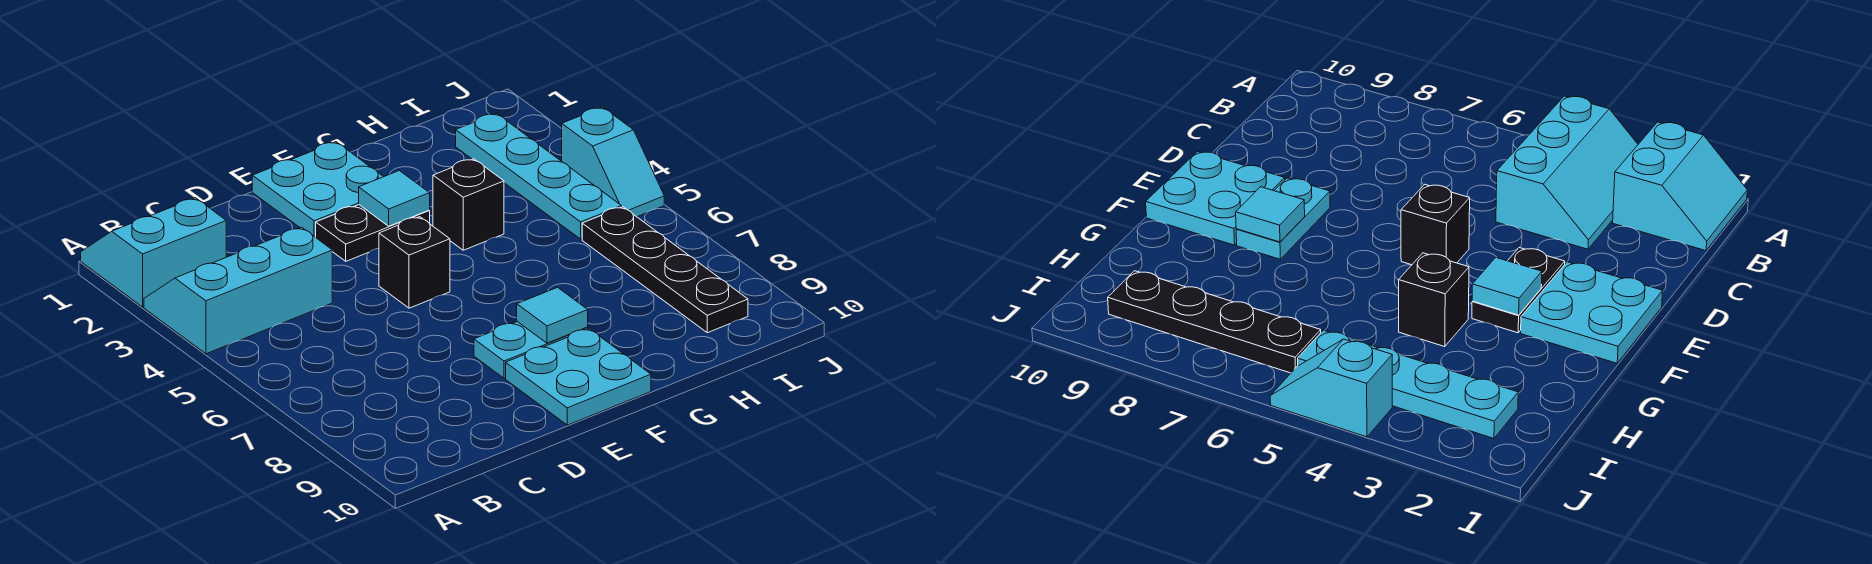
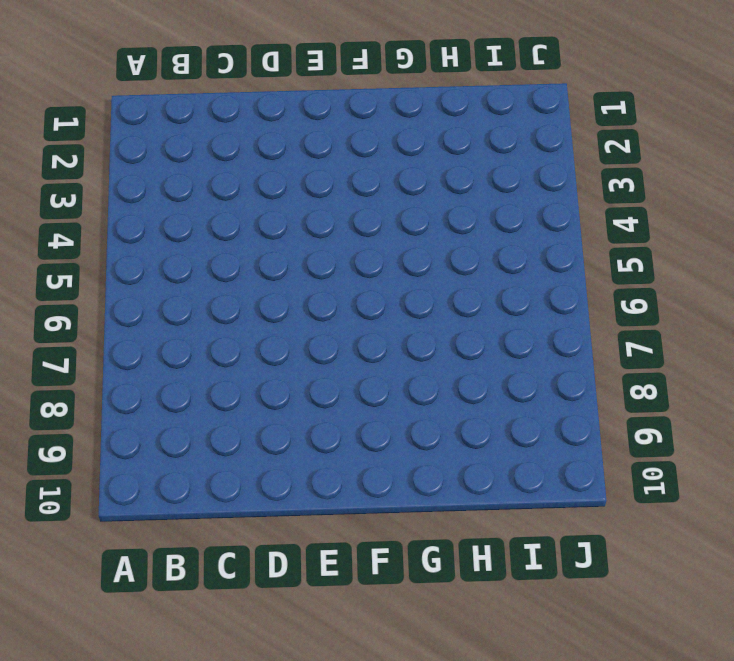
none -> cyan slope A1:B2 level 1 top 2
none -> cyan slope A3:C4 level 1 top 4
none -> cyan plate E1:F2 level 1

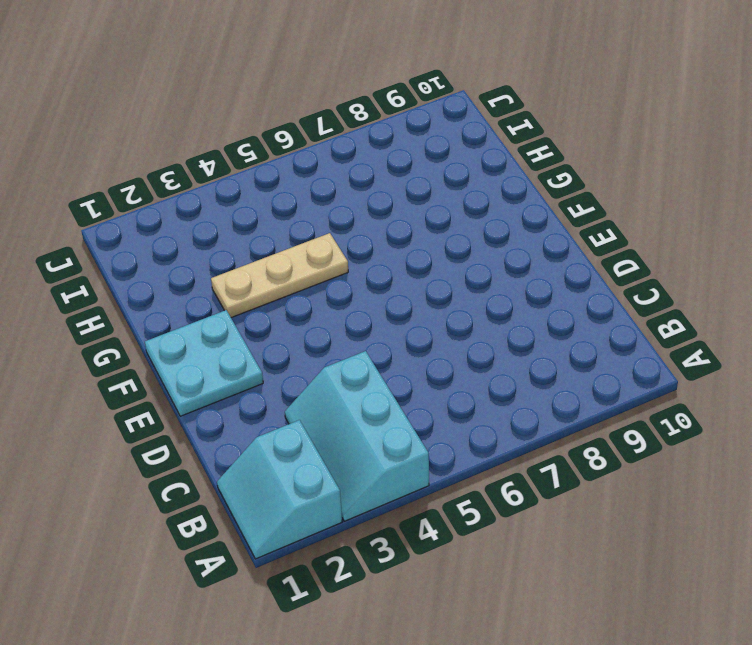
tan plate G3:G5 level 1 -> black brick G4 level 1
none -> black plate E3:F3 level 1
none -> black brick E5 level 1
none -> cyan plate E8:F8 level 1

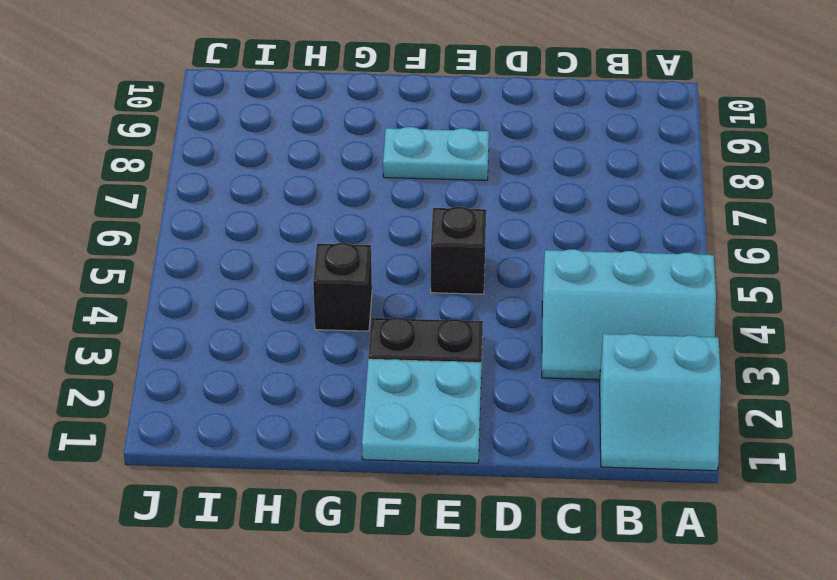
none -> cyan plate E9:F10 level 1
none -> cyan plate I2:I5 level 1
none -> black plate I6:I9 level 1

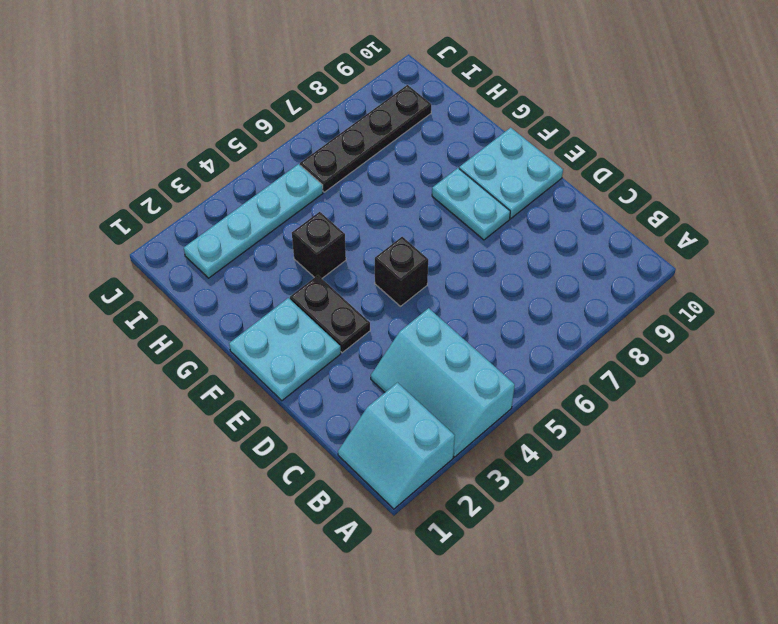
none -> cyan slope J4:J5 level 1 top 4
none -> cyan tile F3 level 2
none -> cyan tile F8 level 2

